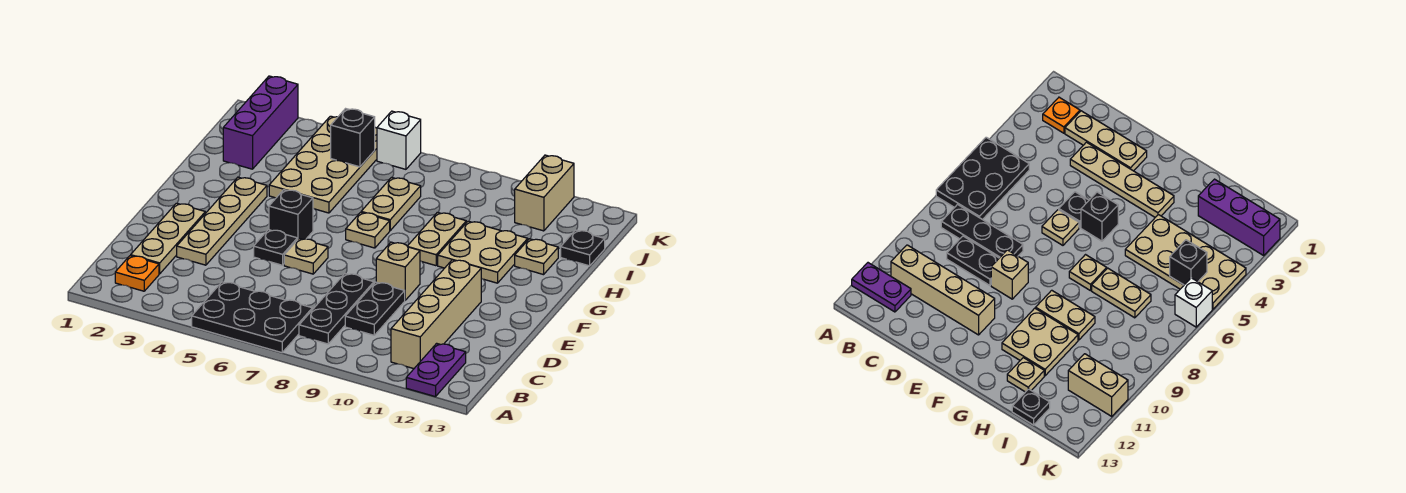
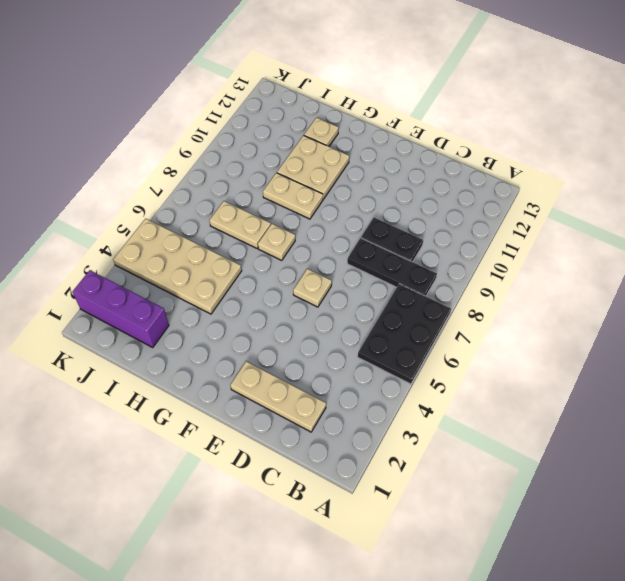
none -> purple plate A12:B12 level 1
none -> orange plate B2 level 1
none -> tan brick B11:E11 level 1

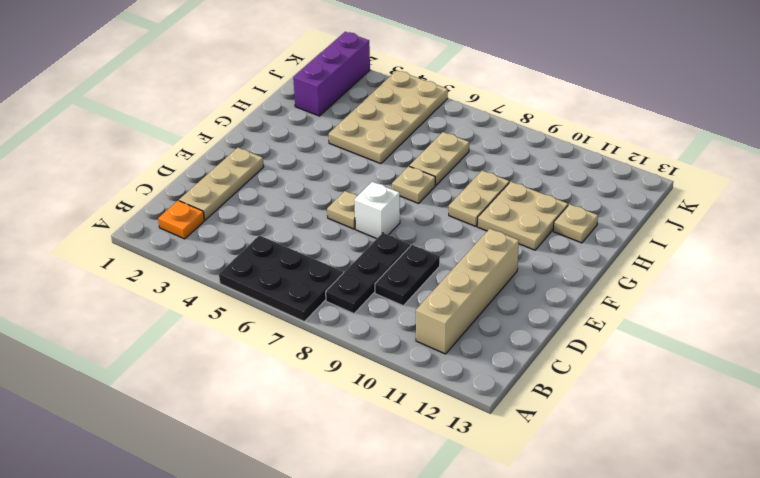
white brick E7 level 1 -> white brick K6 level 1
none -> purple plate A12:B12 level 1
none -> tan plate D3:G3 level 1
none -> black plate E5 level 1

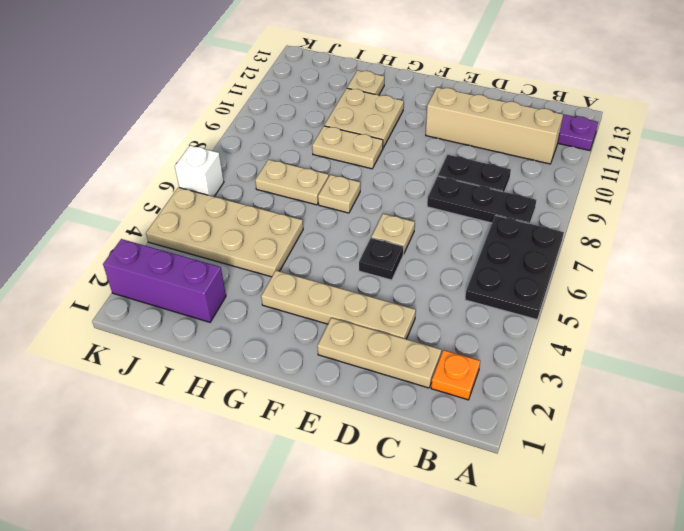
none -> tan brick E9 level 1
none -> black brick F5 level 1
none -> black plate I13 level 1

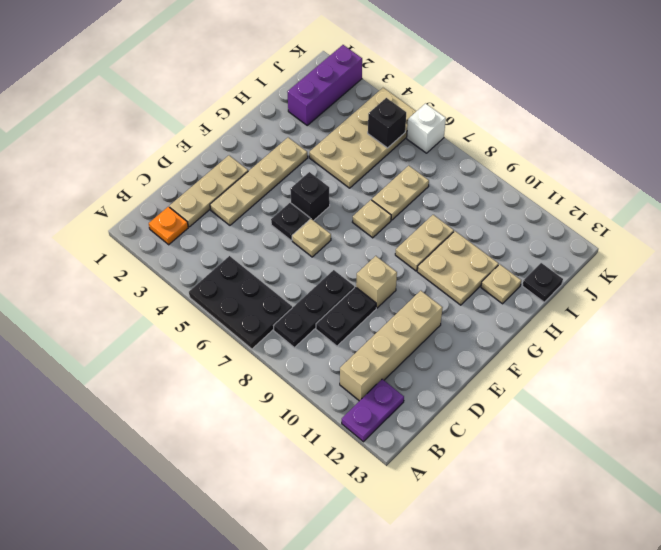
none -> tan brick J11:K11 level 1

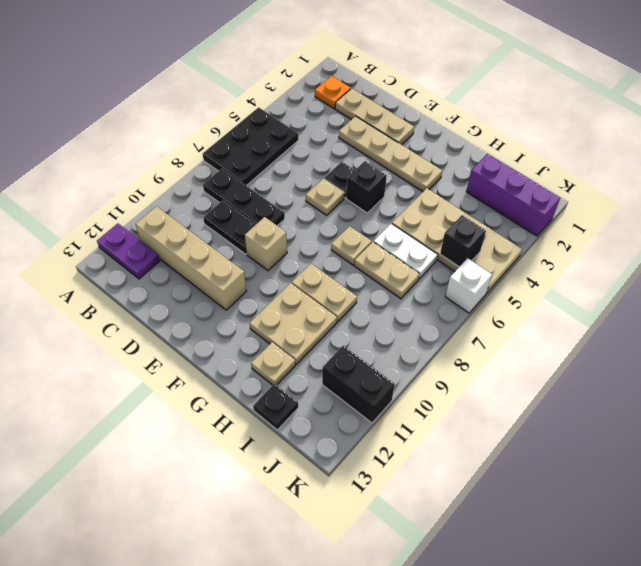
white plate H6:I6 level 1 -> none
black brick J11:K11 level 1 -> tan brick J11:K11 level 1

